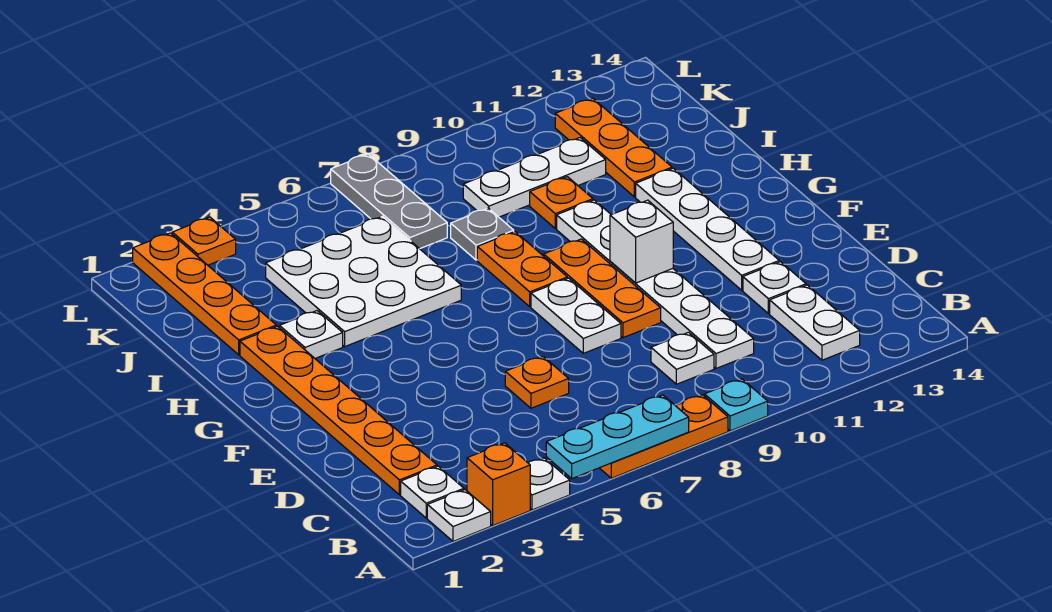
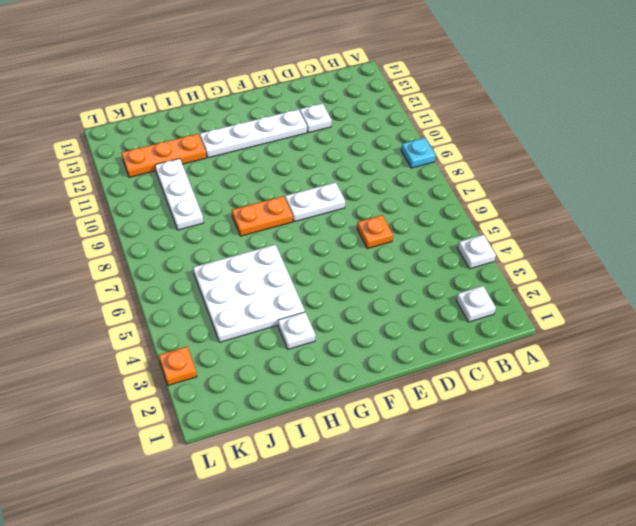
none -> white plate A2 level 1
none -> orange brick A3 level 1
none -> orange plate A6:A8 level 1

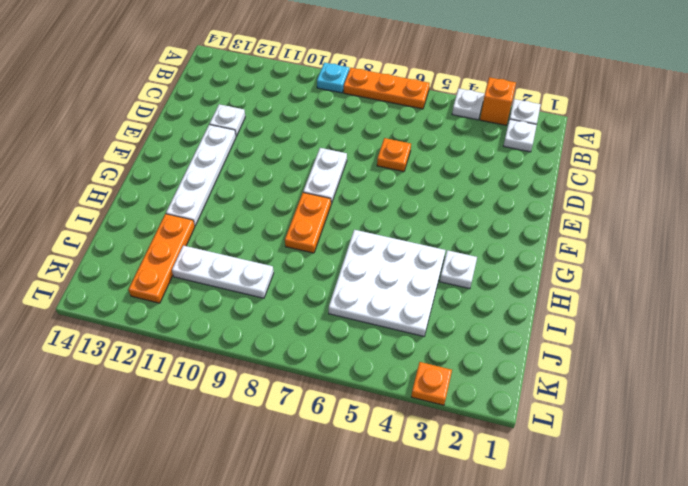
none -> white plate B12:C12 level 1
none -> orange plate C2:H2 level 1
none -> white plate C9 level 1

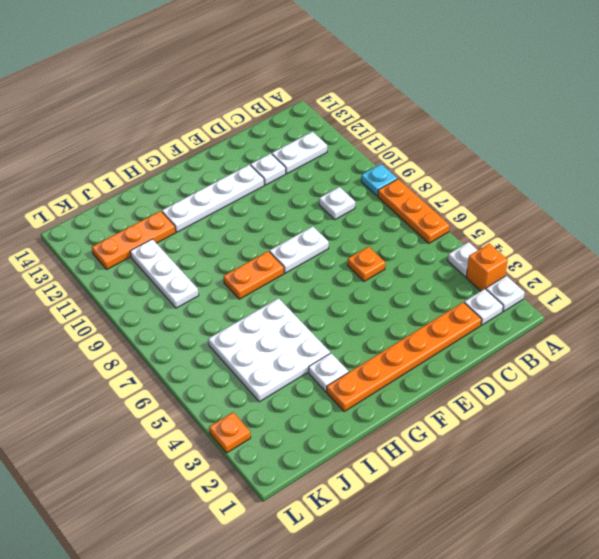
none -> white plate C10:H10 level 1
none -> orange plate E9:G9 level 1
none -> orange plate I2:L2 level 1

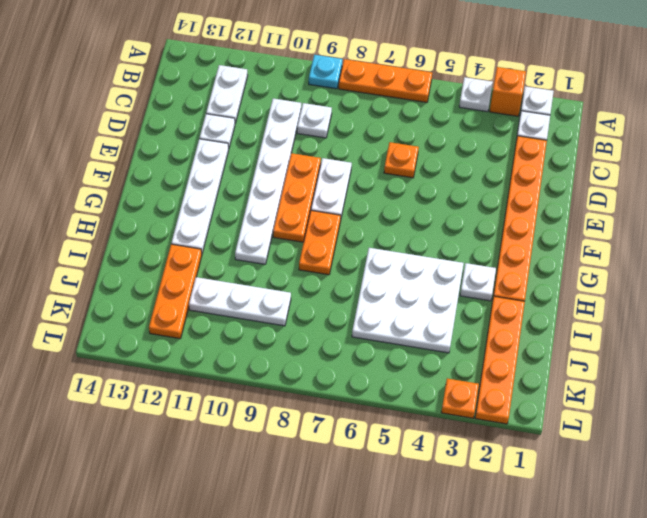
none -> grey plate I8 level 1
none -> orange plate I10 level 1
none -> grey plate J7:L7 level 1

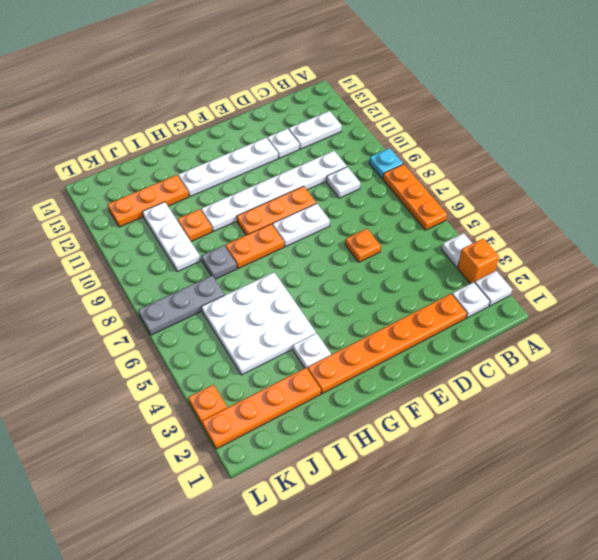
none -> cyan plate A5:A7 level 2
none -> white brick F10 level 2

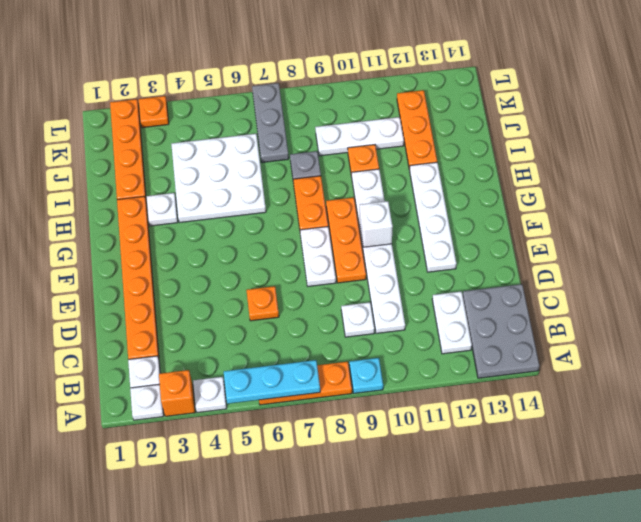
grey plate A13:C14 level 1 -> none
none -> white plate D12 level 1

